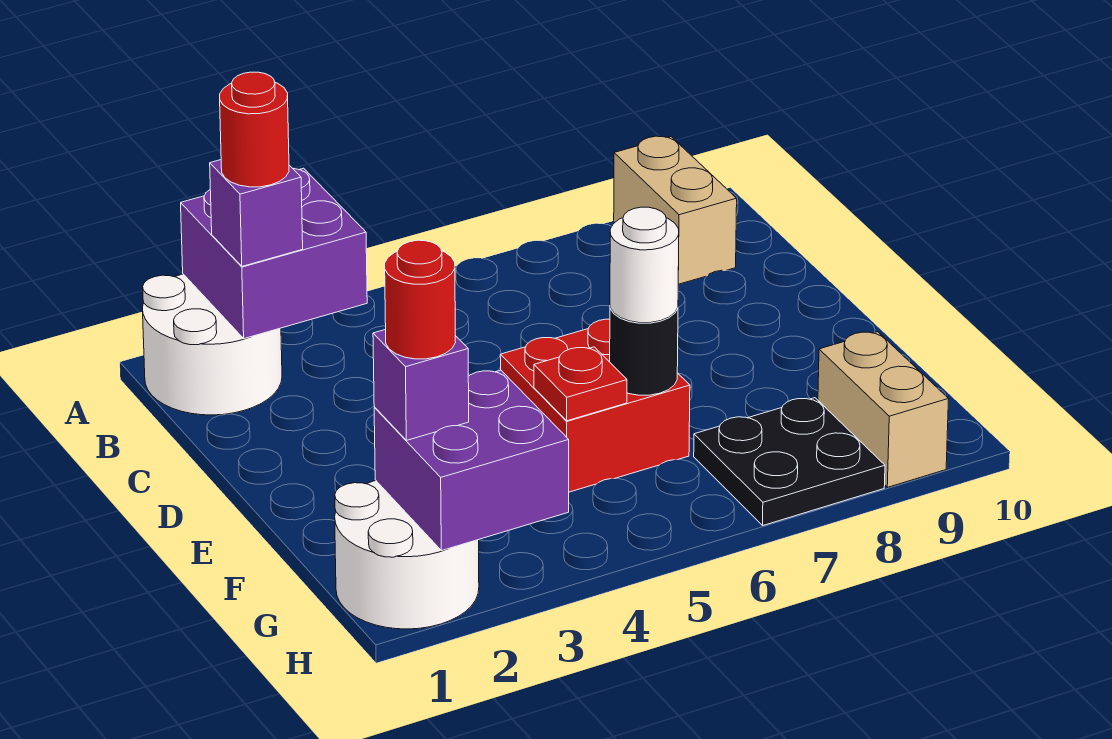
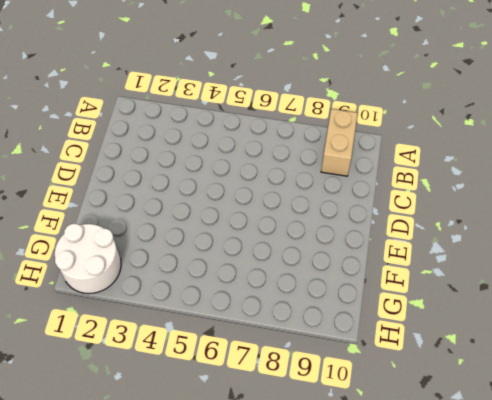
none -> white round brick A1:B2 level 1
none -> red brick E5:F6 level 1
none -> black plate G7:H8 level 1

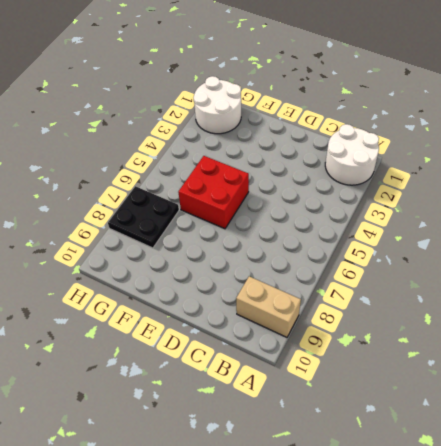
none -> tan brick G9:H9 level 1
none -> purple brick A2:B3 level 2
none -> red plate F5 level 2

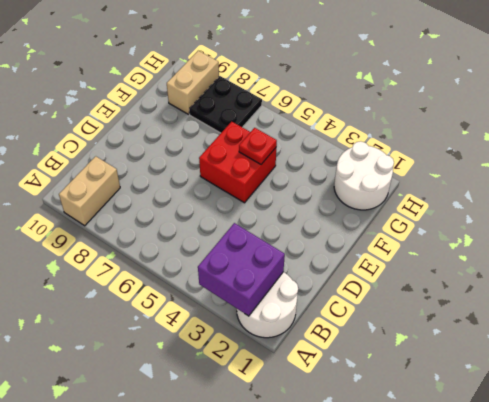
none -> black round brick F6 level 2
none -> purple brick G2:H3 level 2
none -> purple brick B2 level 3

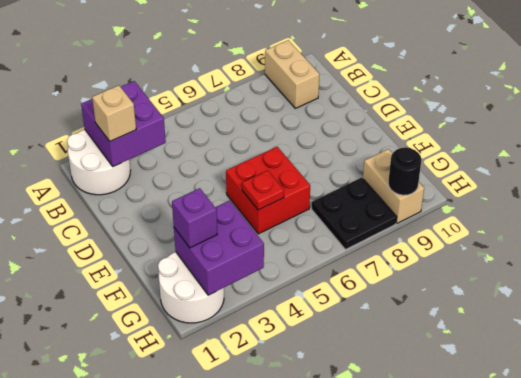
tan brick B2 level 3 -> purple brick B2 level 3
black round brick H9 level 2 -> black round brick F6 level 2
none -> white round brick F6 level 3
none -> red round brick B2 level 4
none -> red round brick G2 level 4

